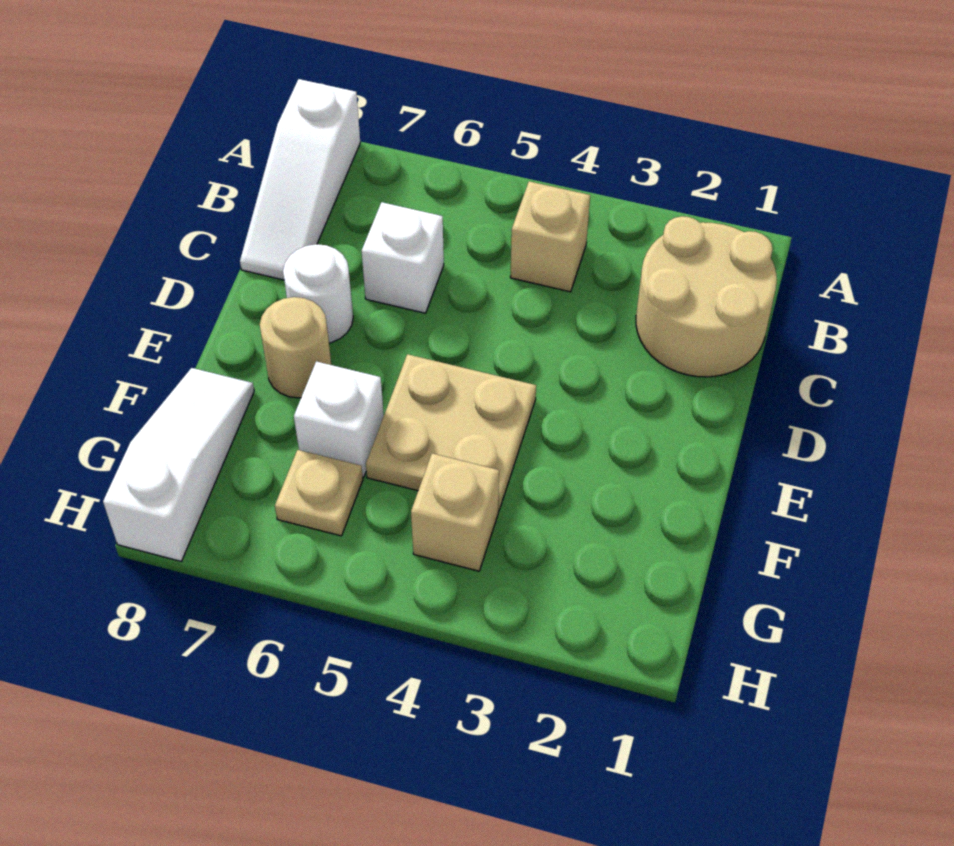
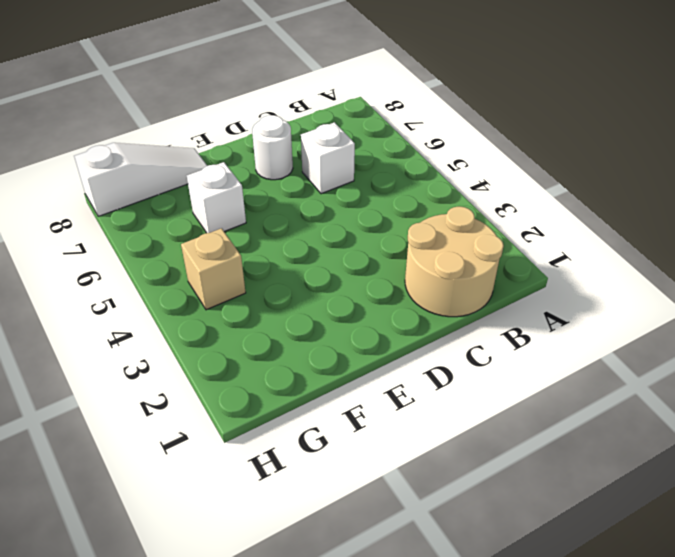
none -> white slope A8:C8 level 1 top A
none -> tan brick B4 level 1

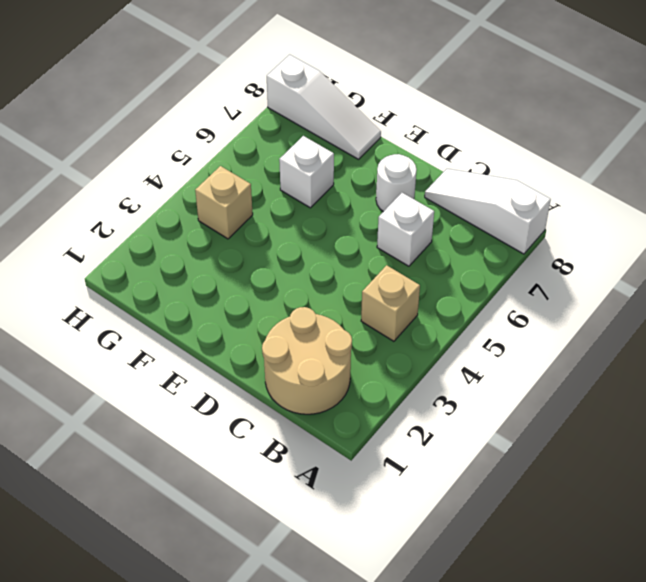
none -> tan plate E4:F5 level 1
none -> tan round brick E7 level 1

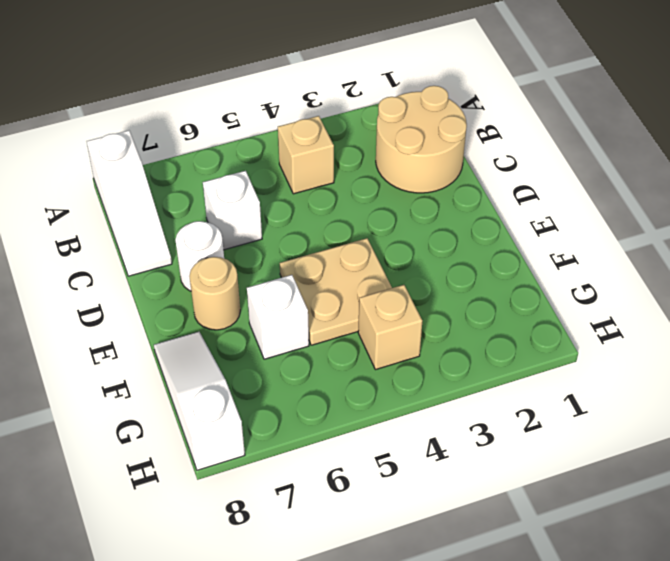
none -> tan plate G6 level 1

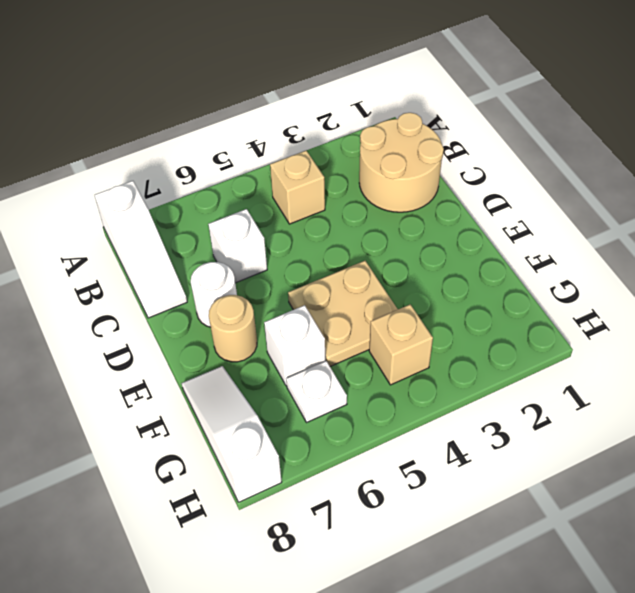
white plate G6 level 1 -> tan plate G6 level 1

